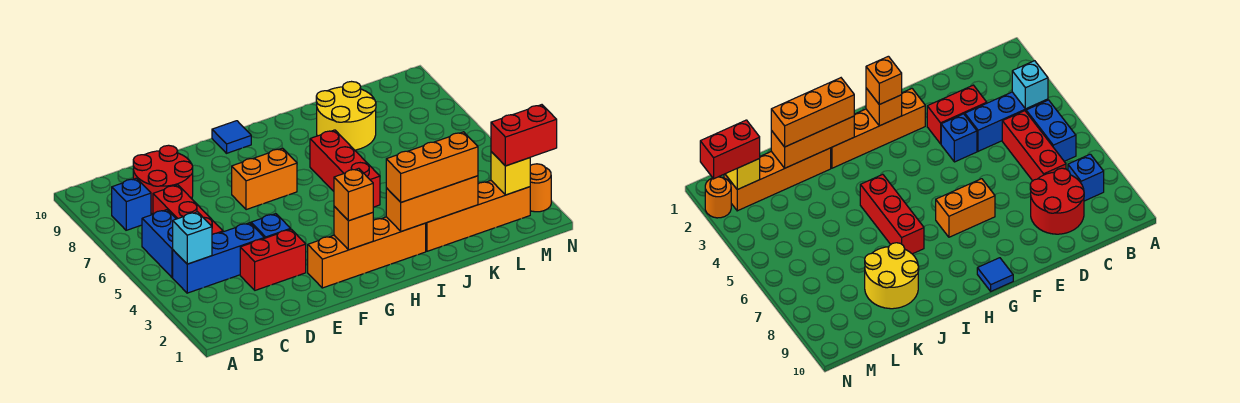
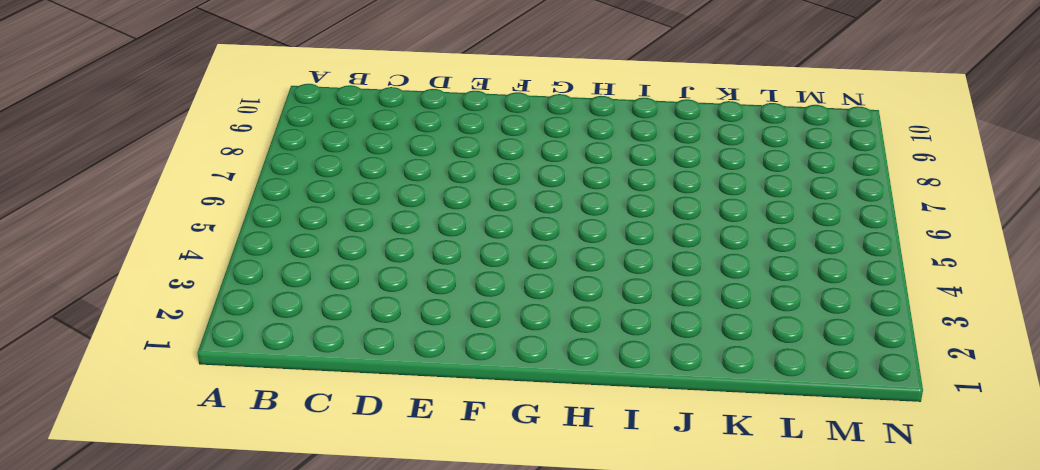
none -> blue brick B4:D4 level 1
none -> blue brick B5:B6 level 1
none -> blue brick B8 level 1

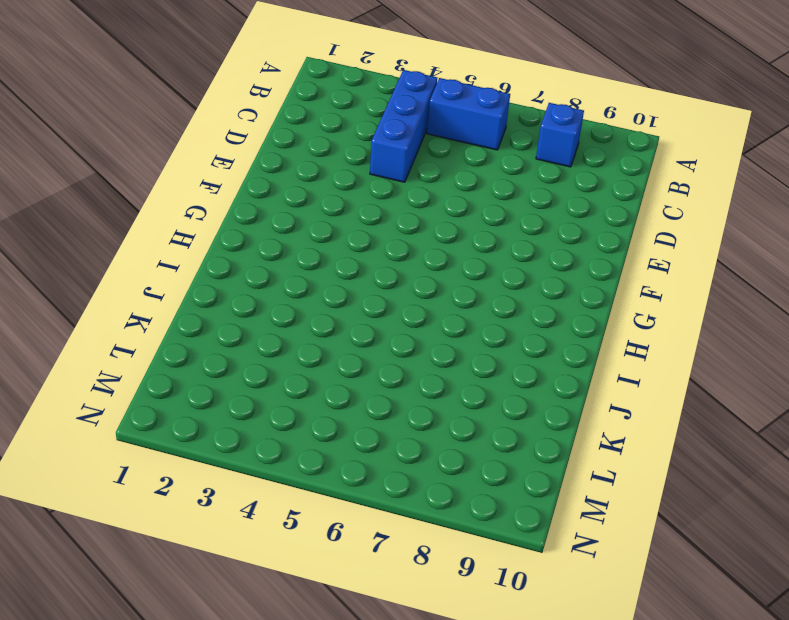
none -> red brick C5:C7 level 1
none -> red round brick C8:D9 level 1
none -> red brick D3:E3 level 1

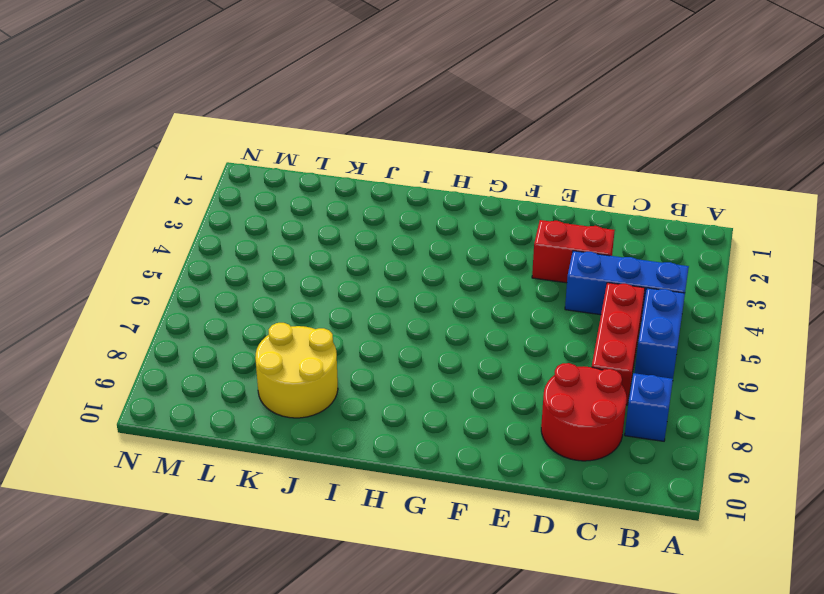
none -> blue brick E4 level 1
none -> orange brick F2:I2 level 1
none -> orange brick F7:G7 level 1

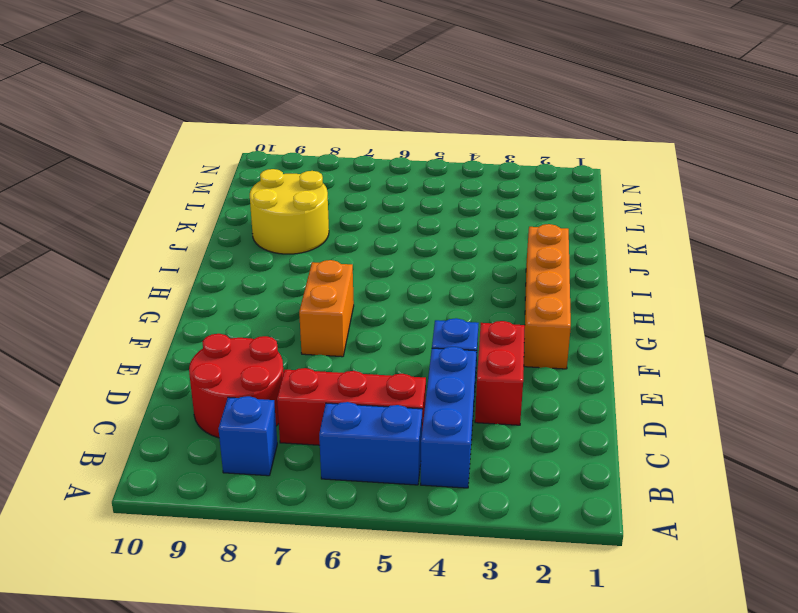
none -> blue tile G10 level 1
none -> red brick I5:I7 level 1
none -> orange brick J2:M2 level 1

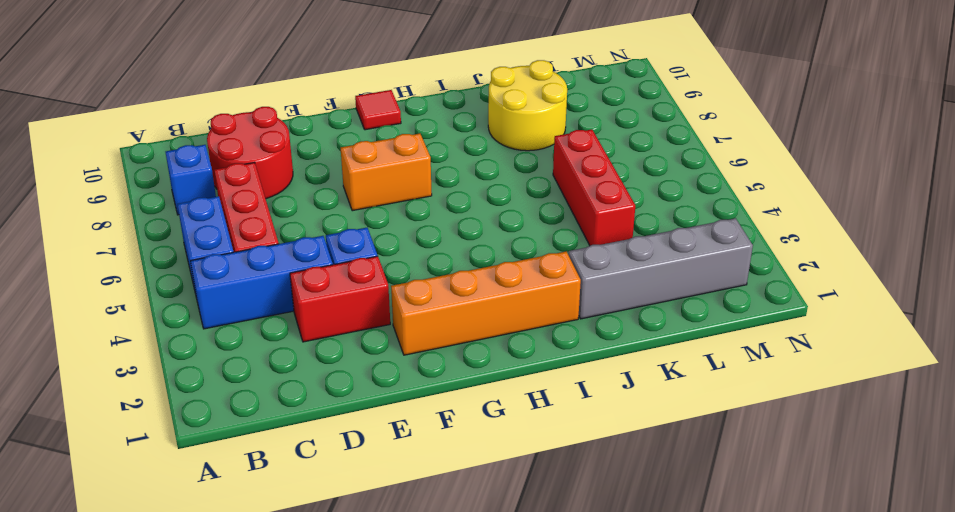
red tile G10 level 1 -> blue tile G10 level 1
grey brick J2:M2 level 1 -> orange brick J2:M2 level 1
red brick K4:K6 level 1 -> red brick I5:I7 level 1
none -> orange round brick N2 level 1
none -> cyan brick B4 level 2
none -> orange brick G2 level 2

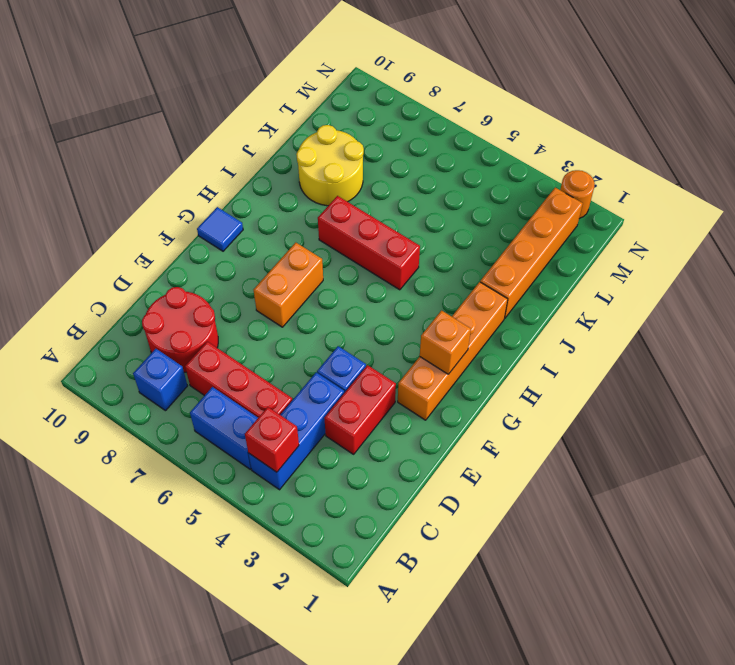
red brick B4 level 2 -> cyan brick B4 level 2
none -> orange brick I2:K2 level 2
none -> yellow brick M2 level 2
none -> orange brick G2 level 3

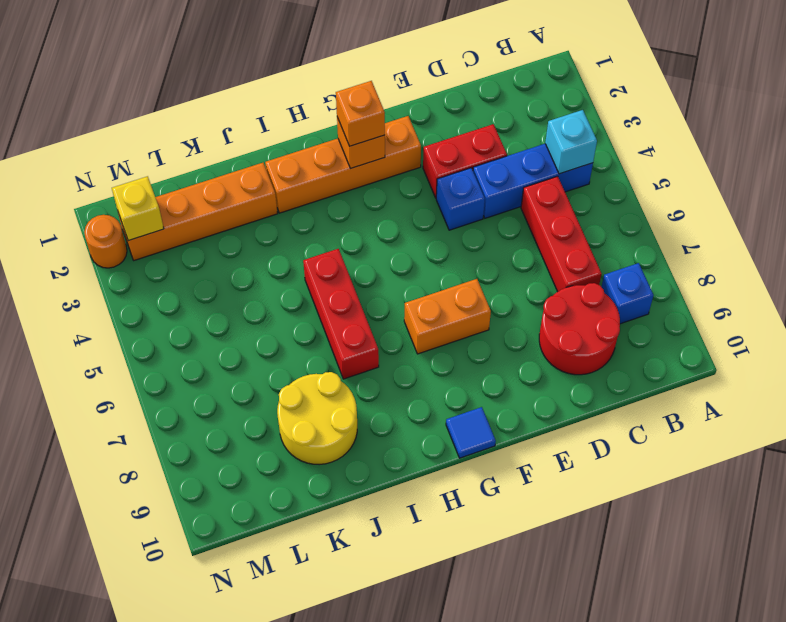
none -> blue brick B5:B6 level 1
none -> orange brick I2:K2 level 2
none -> orange brick I2:K2 level 3

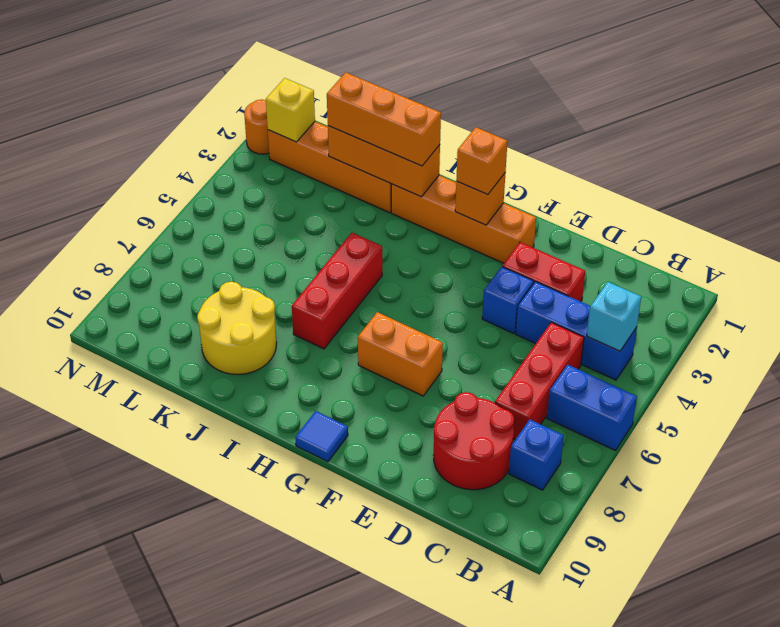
blue brick A6:B6 level 1 -> blue brick B5:B6 level 1
none -> red brick M2:N2 level 3

